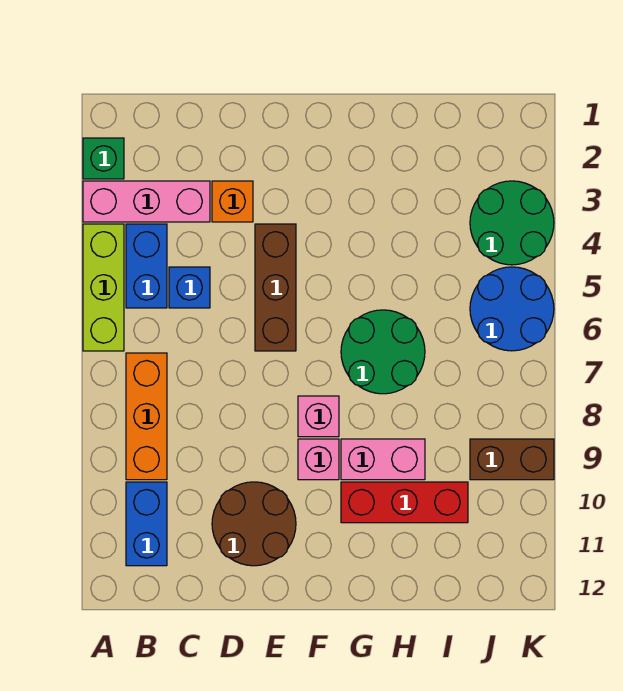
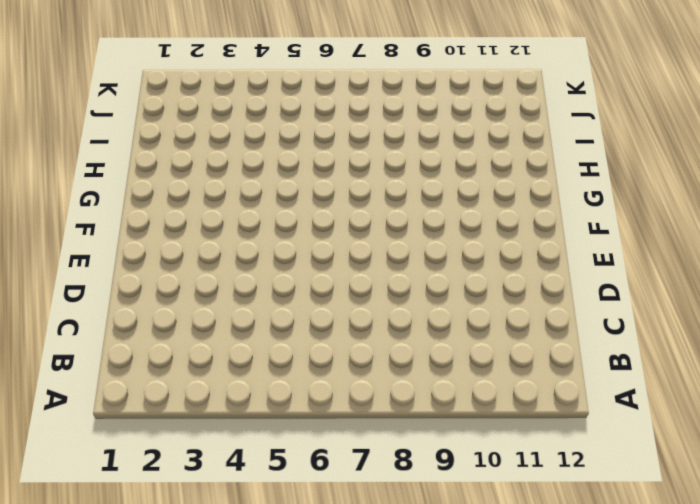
none -> green brick A2 level 1
none -> pink brick A3:C3 level 1
none -> lime brick A4:A6 level 1

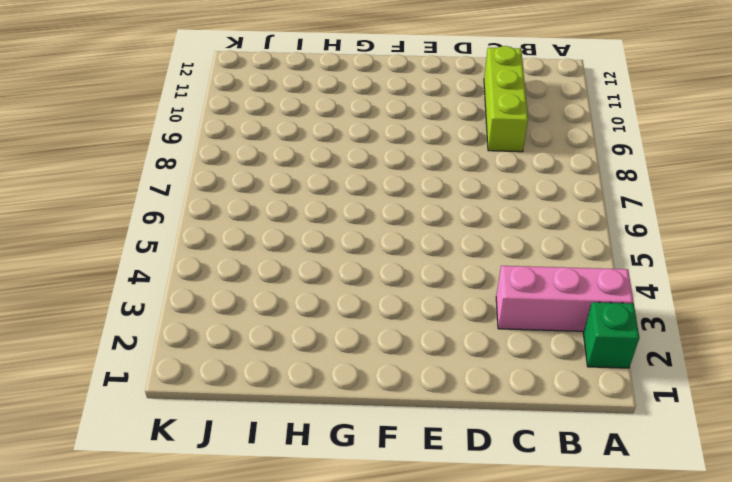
lime brick C9:C11 level 1 -> lime brick A4:A6 level 1
none -> blue brick B4:B5 level 1
none -> orange brick B7:B9 level 1
none -> blue brick B10:B11 level 1

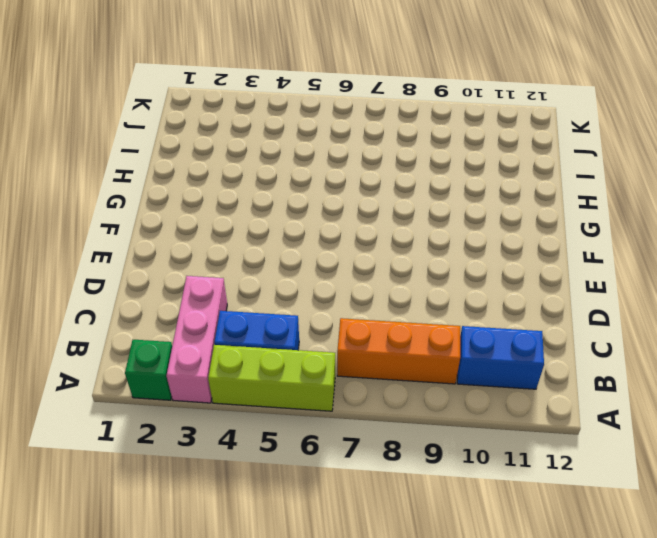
none -> blue brick C5 level 1
none -> orange brick D3 level 1
none -> brown round brick D10:E11 level 1

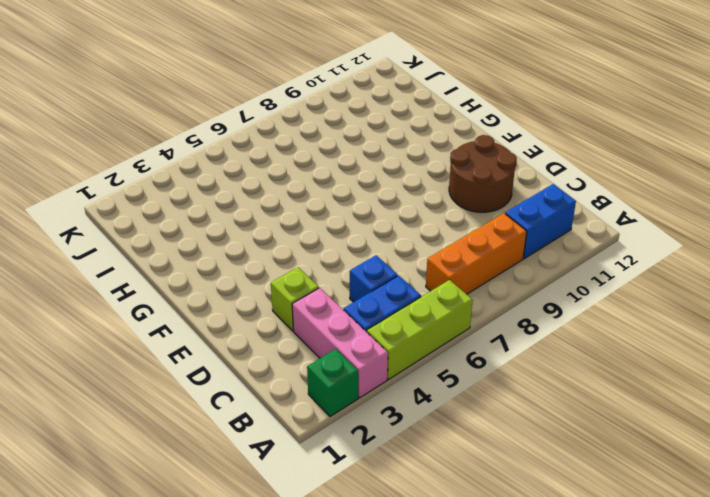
lime brick D3 level 1 -> orange brick D3 level 1
none -> brown brick E4:E6 level 1
none -> pink brick F8 level 1
none -> pink brick F9 level 1

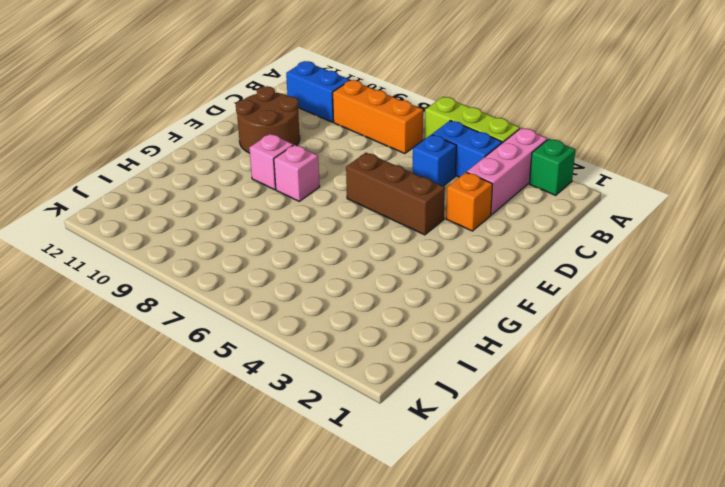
none -> green round brick G6:H7 level 1
none -> pink brick G9:H9 level 1
none -> red brick G10:I10 level 1

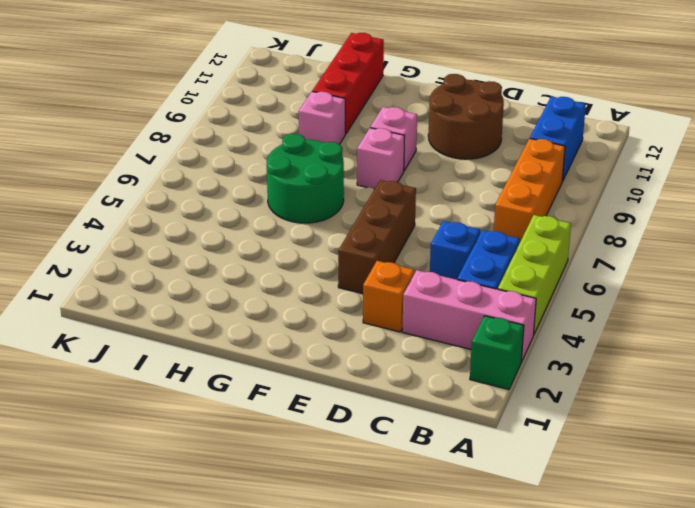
pink brick H9 level 1 -> pink brick G9:H9 level 1
red brick H10:H12 level 1 -> red brick G10:I10 level 1
none -> green round brick J3:K4 level 1
none -> blue round brick J5:K6 level 1
none -> brown brick J9:K9 level 1

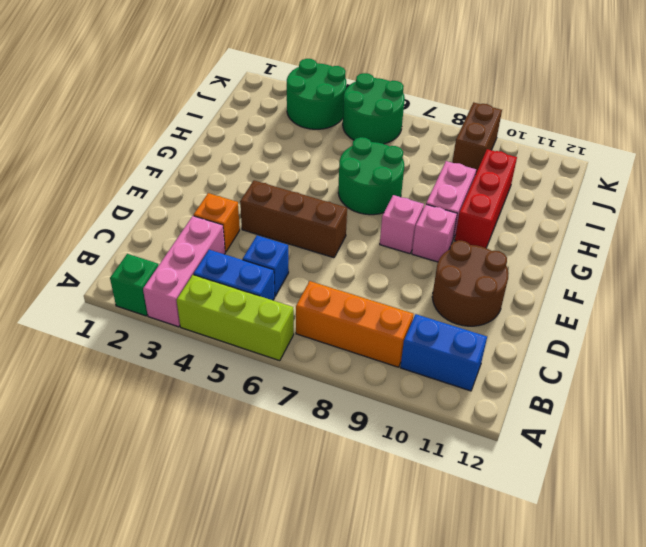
green round brick J5:K6 level 1 -> blue round brick J5:K6 level 1

